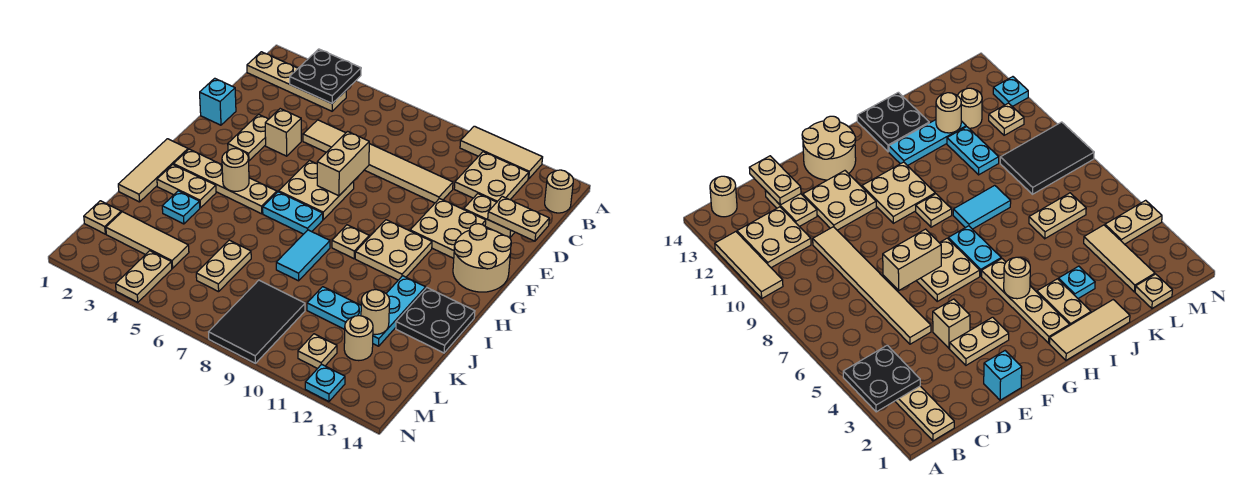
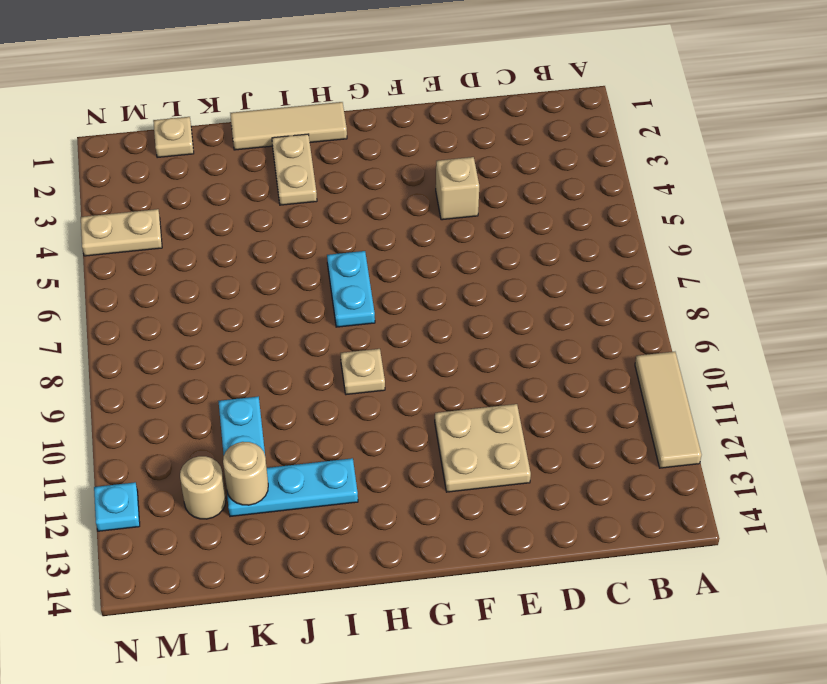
none -> tan plate B1:B4 level 1
none -> tan plate B11:C12 level 1
none -> tan round brick B14 level 1
none -> tan tile D5:D10 level 1

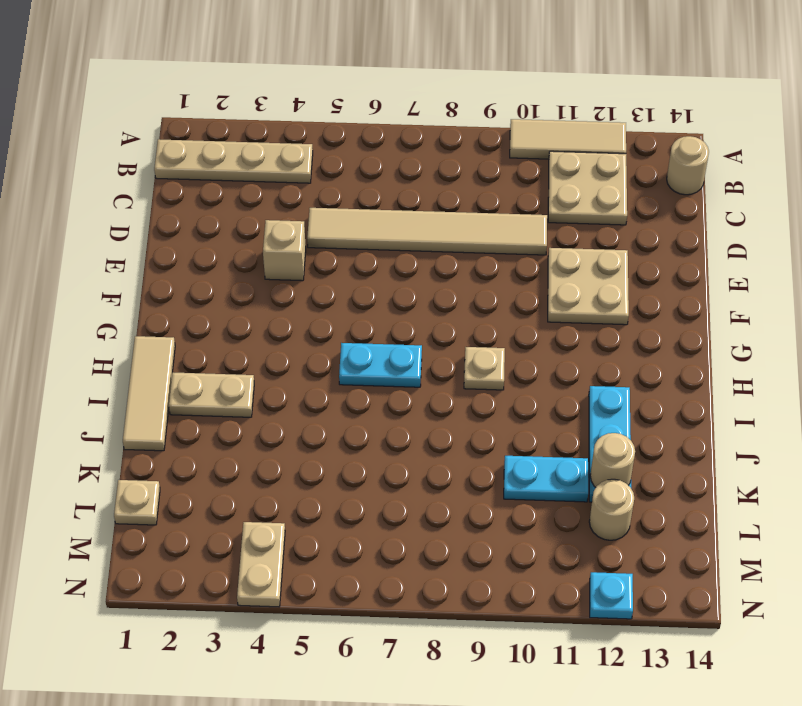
none -> tan plate D12:D13 level 1
none -> cyan brick E1 level 1
none -> tan plate E3:F3 level 1
none -> tan plate F6:G7 level 1

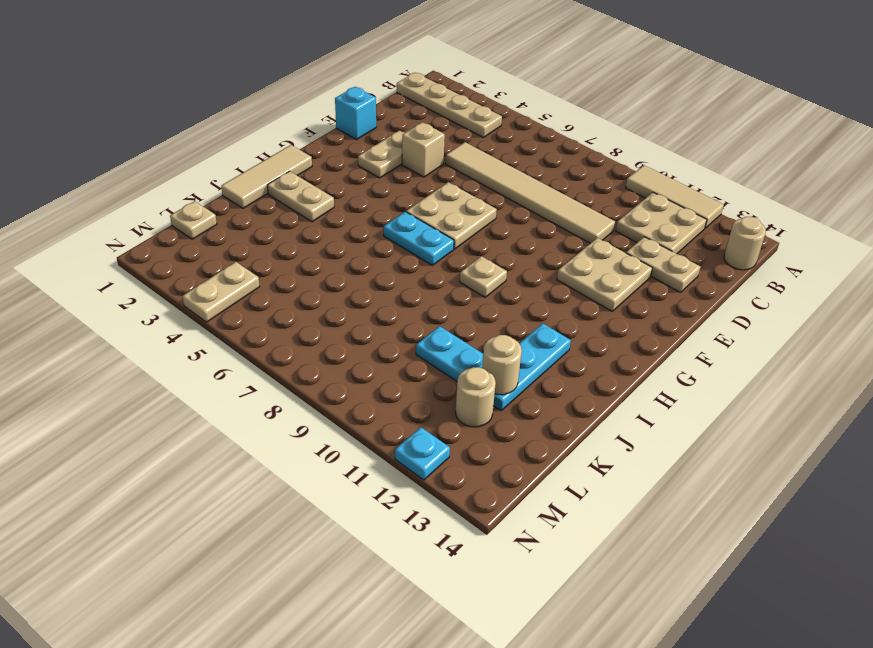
none -> tan round brick F13:G14 level 1
none -> tan plate G10:H11 level 1
none -> tan plate H2:H5 level 1
none -> cyan tile I8:J8 level 1

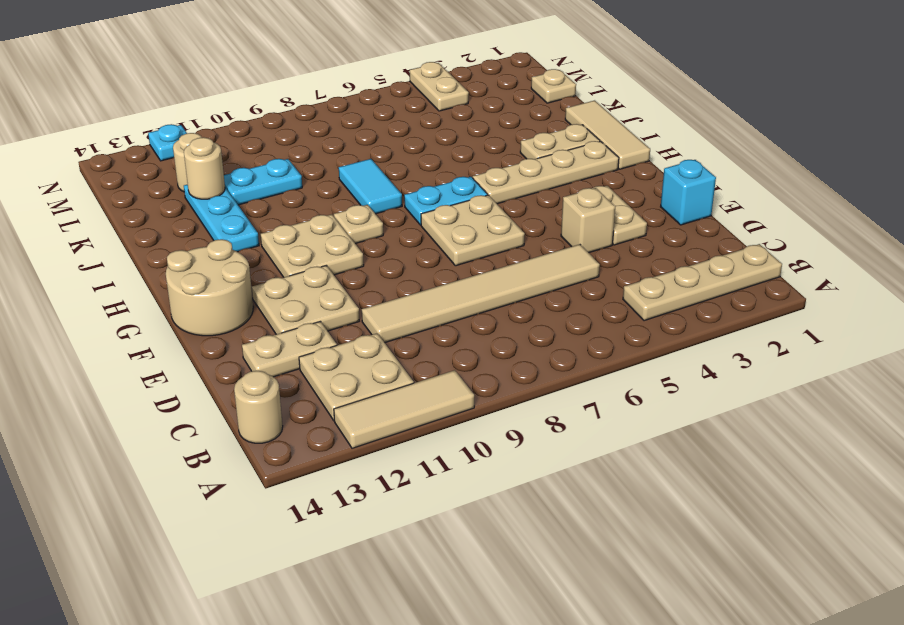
none -> black plate I13:J14 level 1
none -> cyan plate J3 level 1
none -> tan plate K6:L6 level 1
none -> tan tile L2:L4 level 1

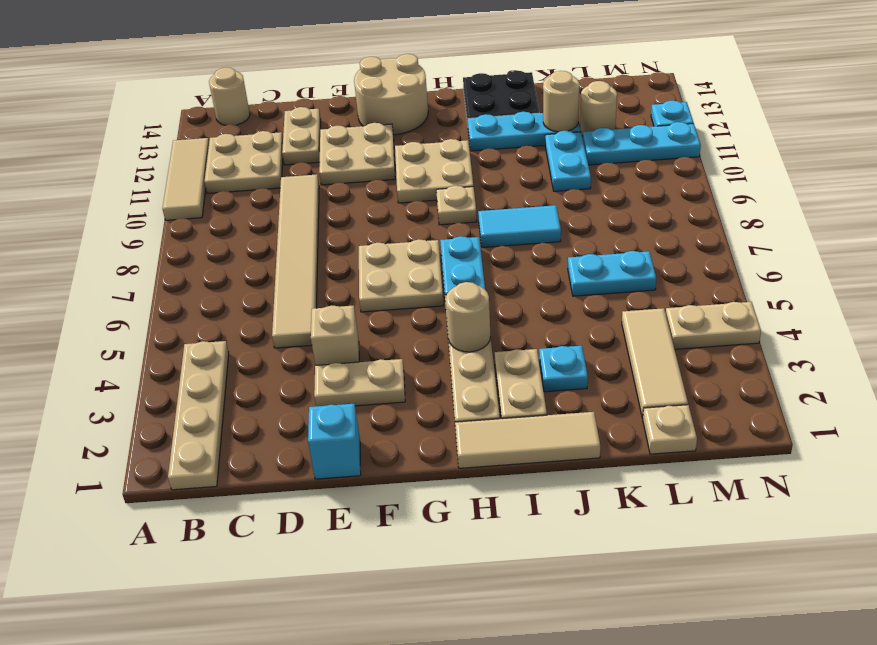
cyan plate K6:L6 level 1 -> tan plate K6:L6 level 1
cyan plate L11:N11 level 1 -> tan plate M11 level 1
none -> black tile L8:N9 level 1
none -> black plate A3:B4 level 2
none -> tan plate D13:D14 level 2
none -> tan brick E7:F7 level 2

